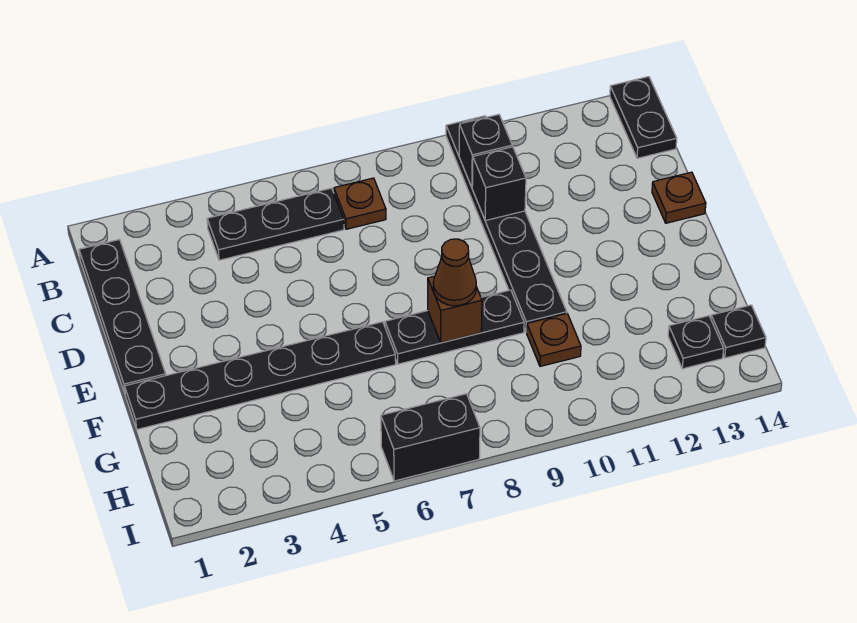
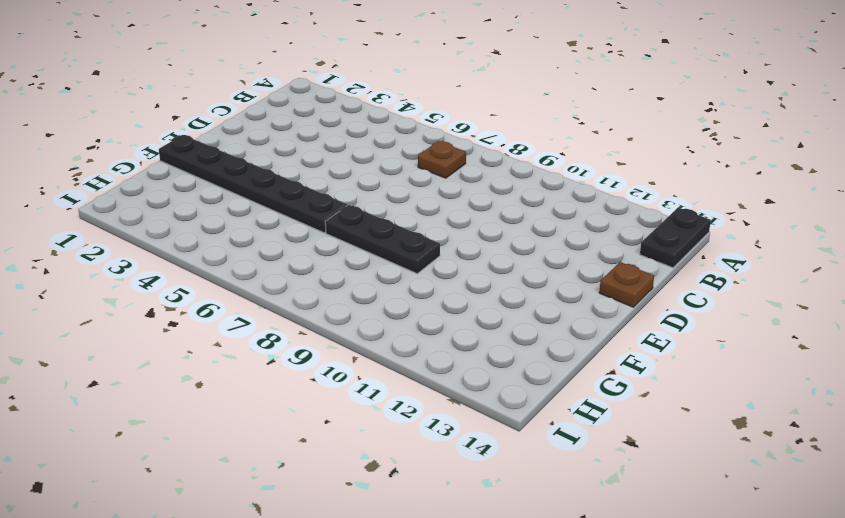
none -> black plate A10:F10 level 1
none -> black plate B1:E1 level 1
none -> black plate B4:B6 level 1

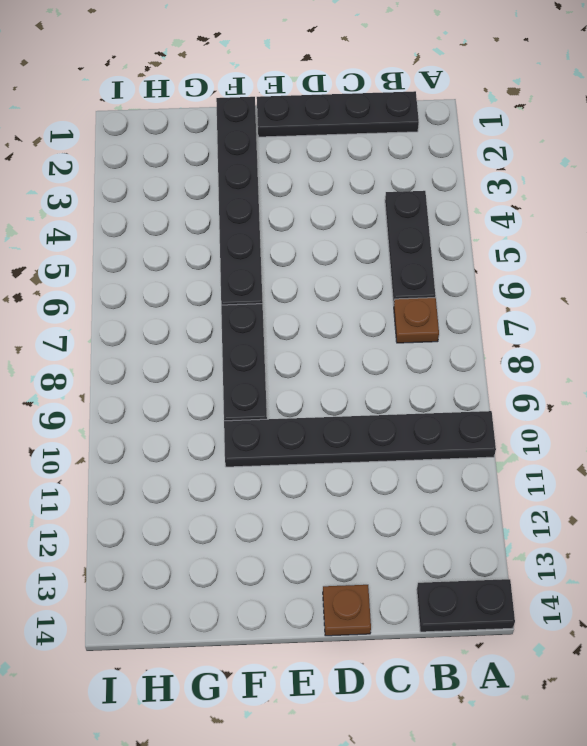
none -> brown plate G10 level 1
none -> black plate H13 level 1
none -> black plate H14 level 1

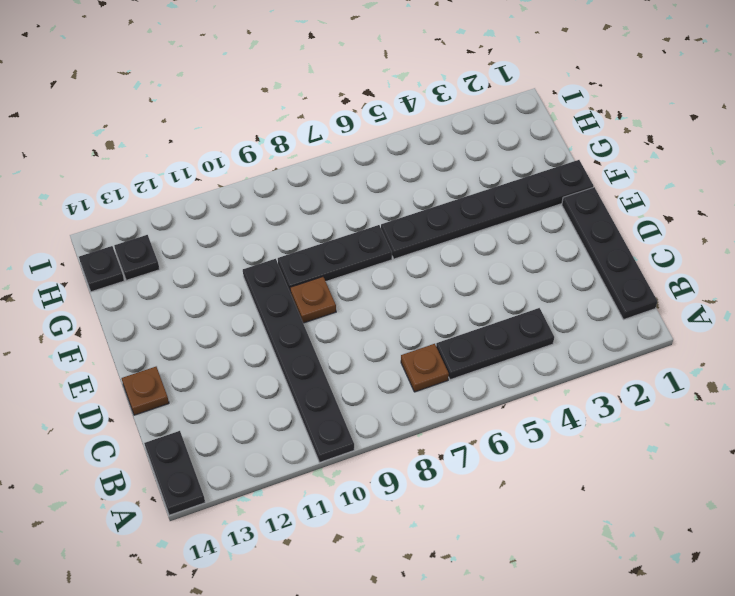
brown plate E9 level 1 -> brown plate G10 level 1
none -> black brick I6:I7 level 1
none -> black brick B10 level 2
none -> black brick C10 level 2

